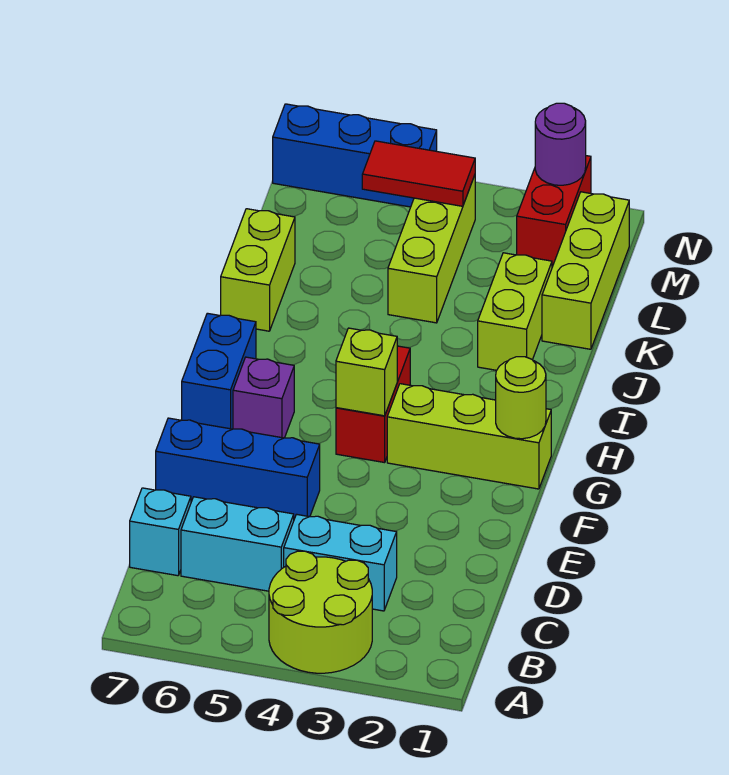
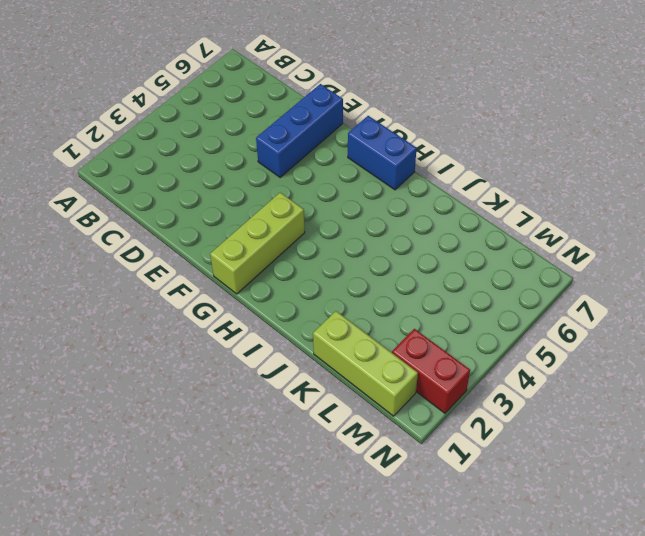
none -> lime round brick A3:B4 level 1
none -> cyan brick C3:C4 level 1
none -> cyan brick C5:C6 level 1

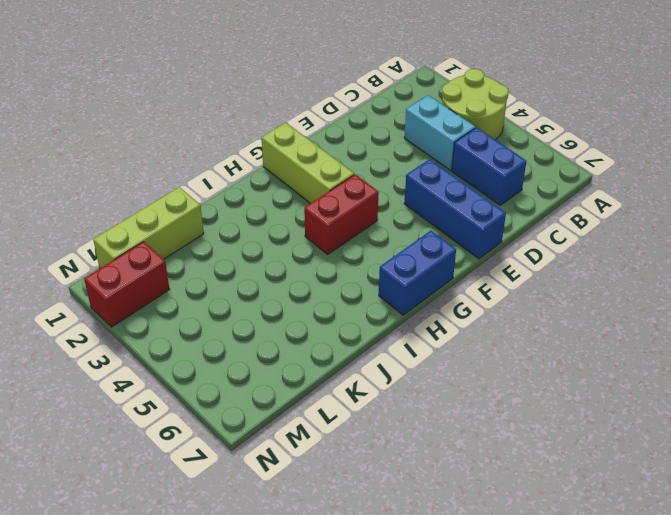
blue brick C5:C6 level 1 -> cyan brick C5:C6 level 1
none -> cyan brick C7 level 1
none -> purple brick G6 level 1
none -> lime brick J2:K2 level 1

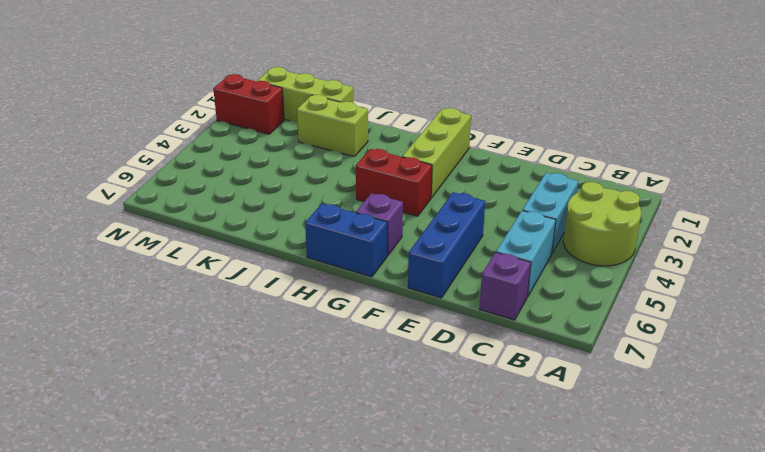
purple brick C7 level 1 -> cyan brick C7 level 1
none -> lime brick J7:K7 level 1
none -> lime brick K4:M4 level 1
none -> blue brick N5:N7 level 1

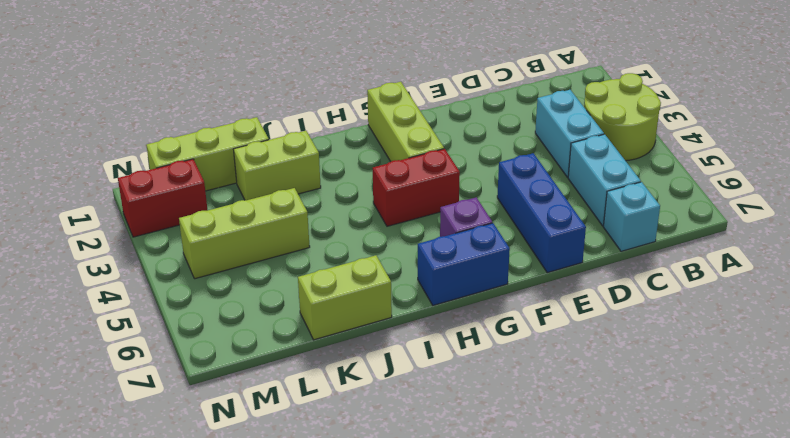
none -> blue brick N5:N7 level 1
none -> lime round brick G1 level 2
none -> lime brick G4 level 2

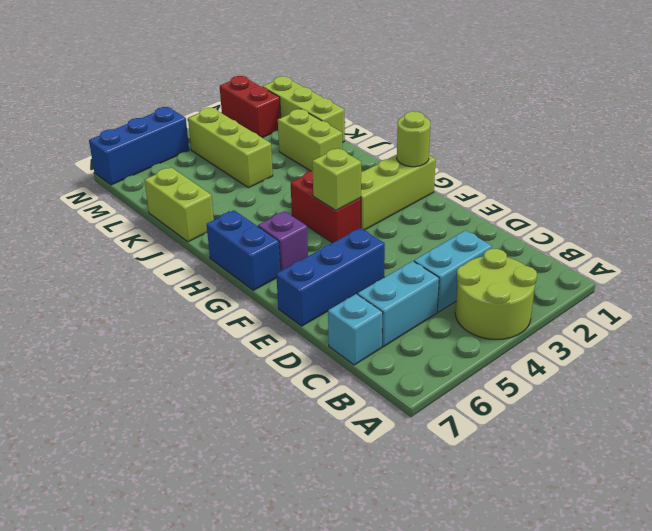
none -> red tile M4:M5 level 2
none -> purple round brick N2 level 2

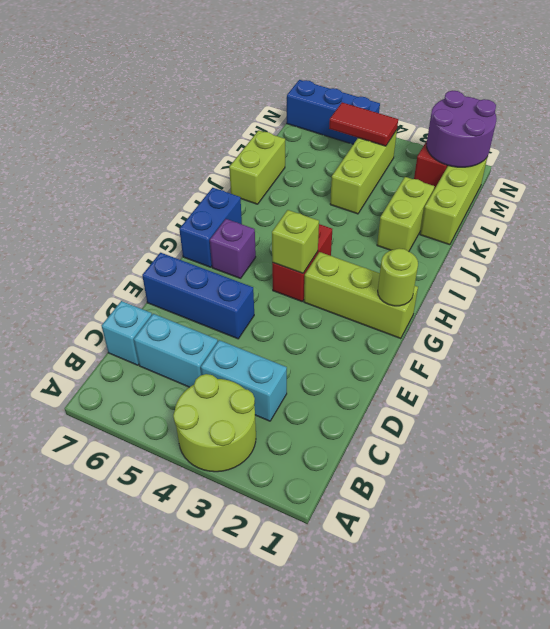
purple round brick M1:N2 level 2 -> purple round brick N2 level 2

